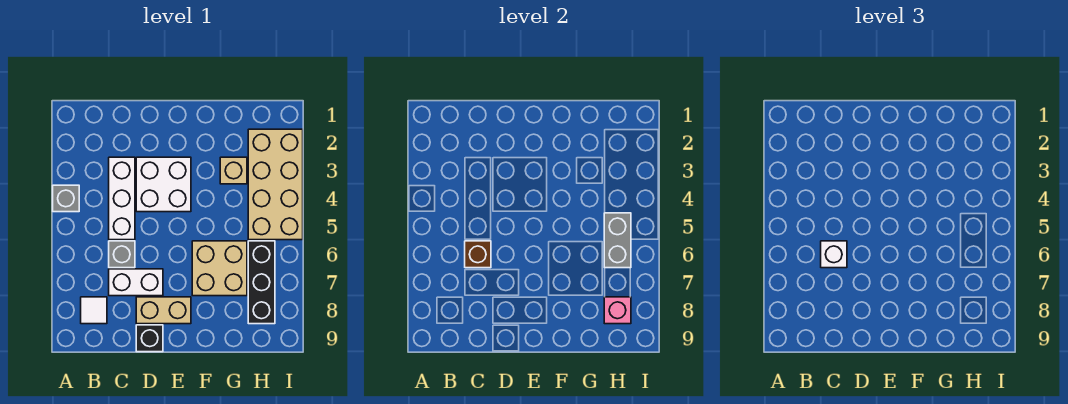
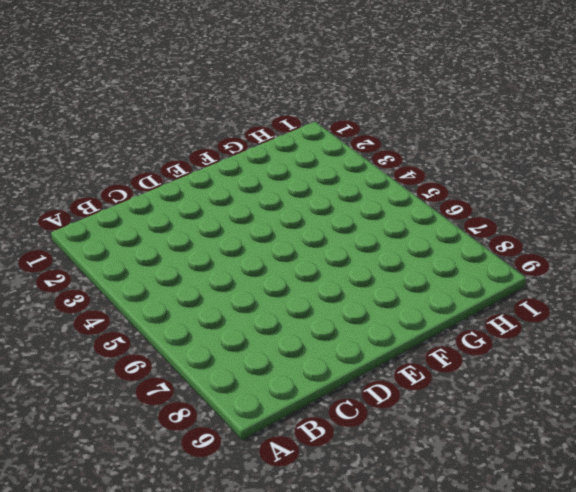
none -> grey brick A4 level 1
none -> white tile B8 level 1
none -> white brick C3:C5 level 1

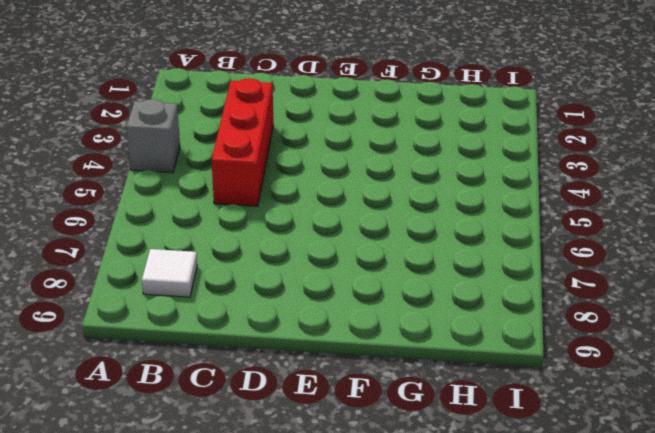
red brick C3:C5 level 1 -> white brick C3:C5 level 1
none -> grey brick C6 level 1
none -> white brick C7:D7 level 1
none -> white brick D3:E4 level 1

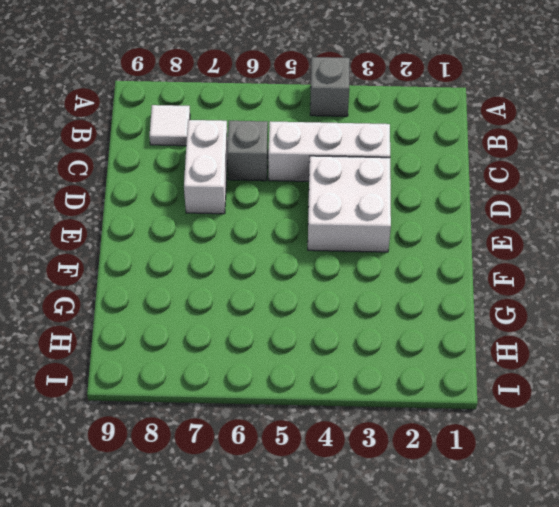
none -> tan brick D8:E8 level 1
none -> black brick D9 level 1
none -> tan brick F6:G7 level 1

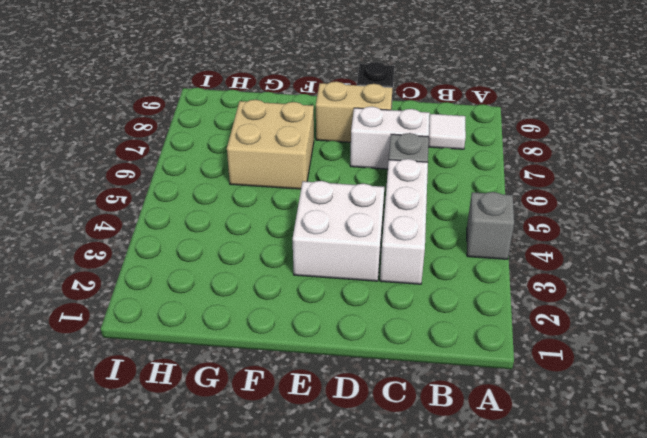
none -> tan brick G3 level 1
none -> tan brick H2:I5 level 1
none -> black brick H6:H8 level 1

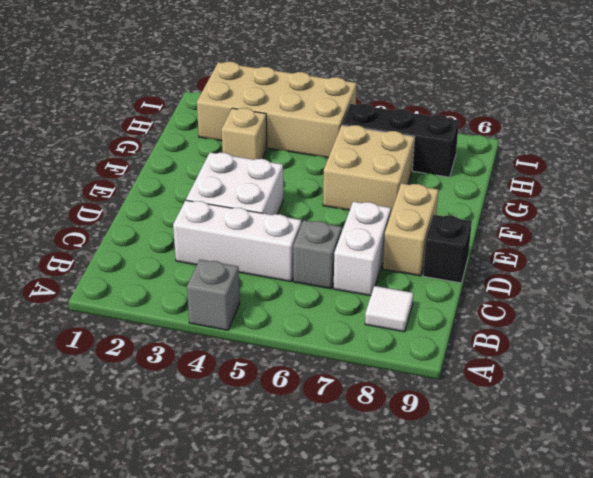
none -> brown brick C6 level 2
none -> grey brick H5:H6 level 2
none -> pink brick H8 level 2

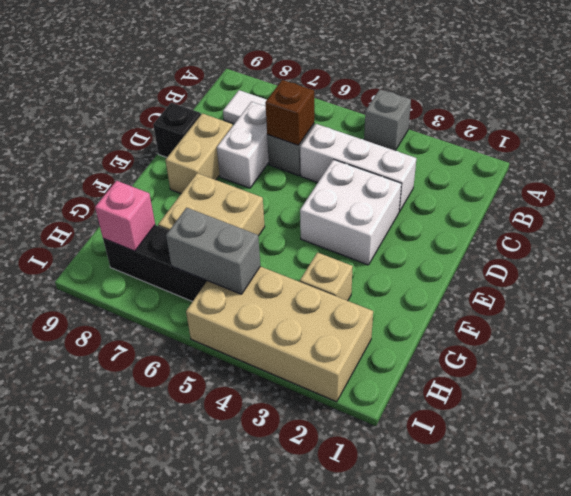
none -> white brick C6 level 3

